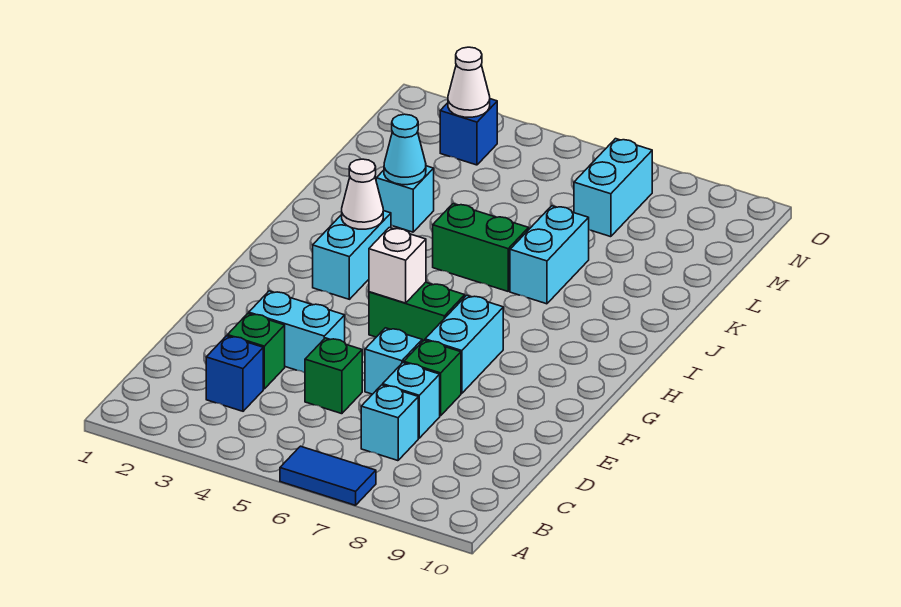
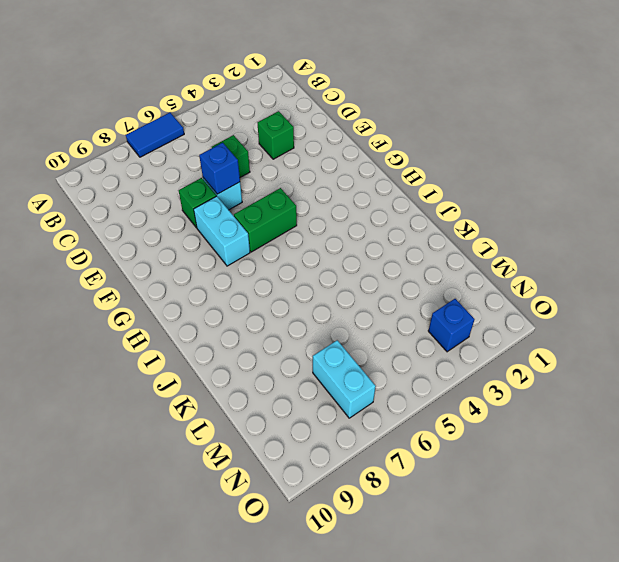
blue brick E6 level 2 -> blue brick C3 level 1
none -> cyan brick C7 level 1
none -> cyan brick D7 level 1
none -> cyan brick E3:E4 level 1

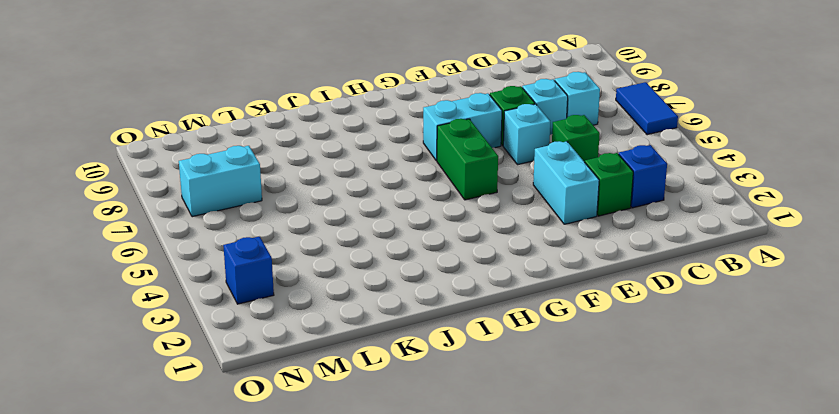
none -> cyan brick H3:I3 level 1
none -> green brick J5:J6 level 1
none -> cyan brick J7:K7 level 1

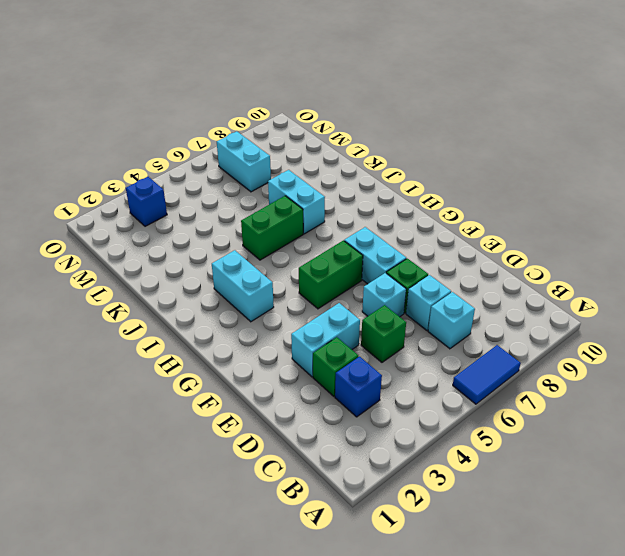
none -> cyan brick K3 level 1
none -> white brick G5 level 2
none -> white cone I3 level 2

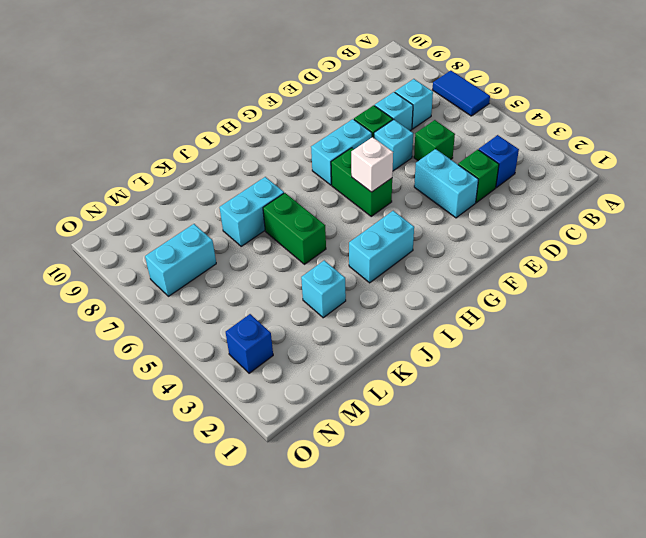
none -> white cone I3 level 2
none -> cyan cone K3 level 2
none -> white cone N3 level 2

